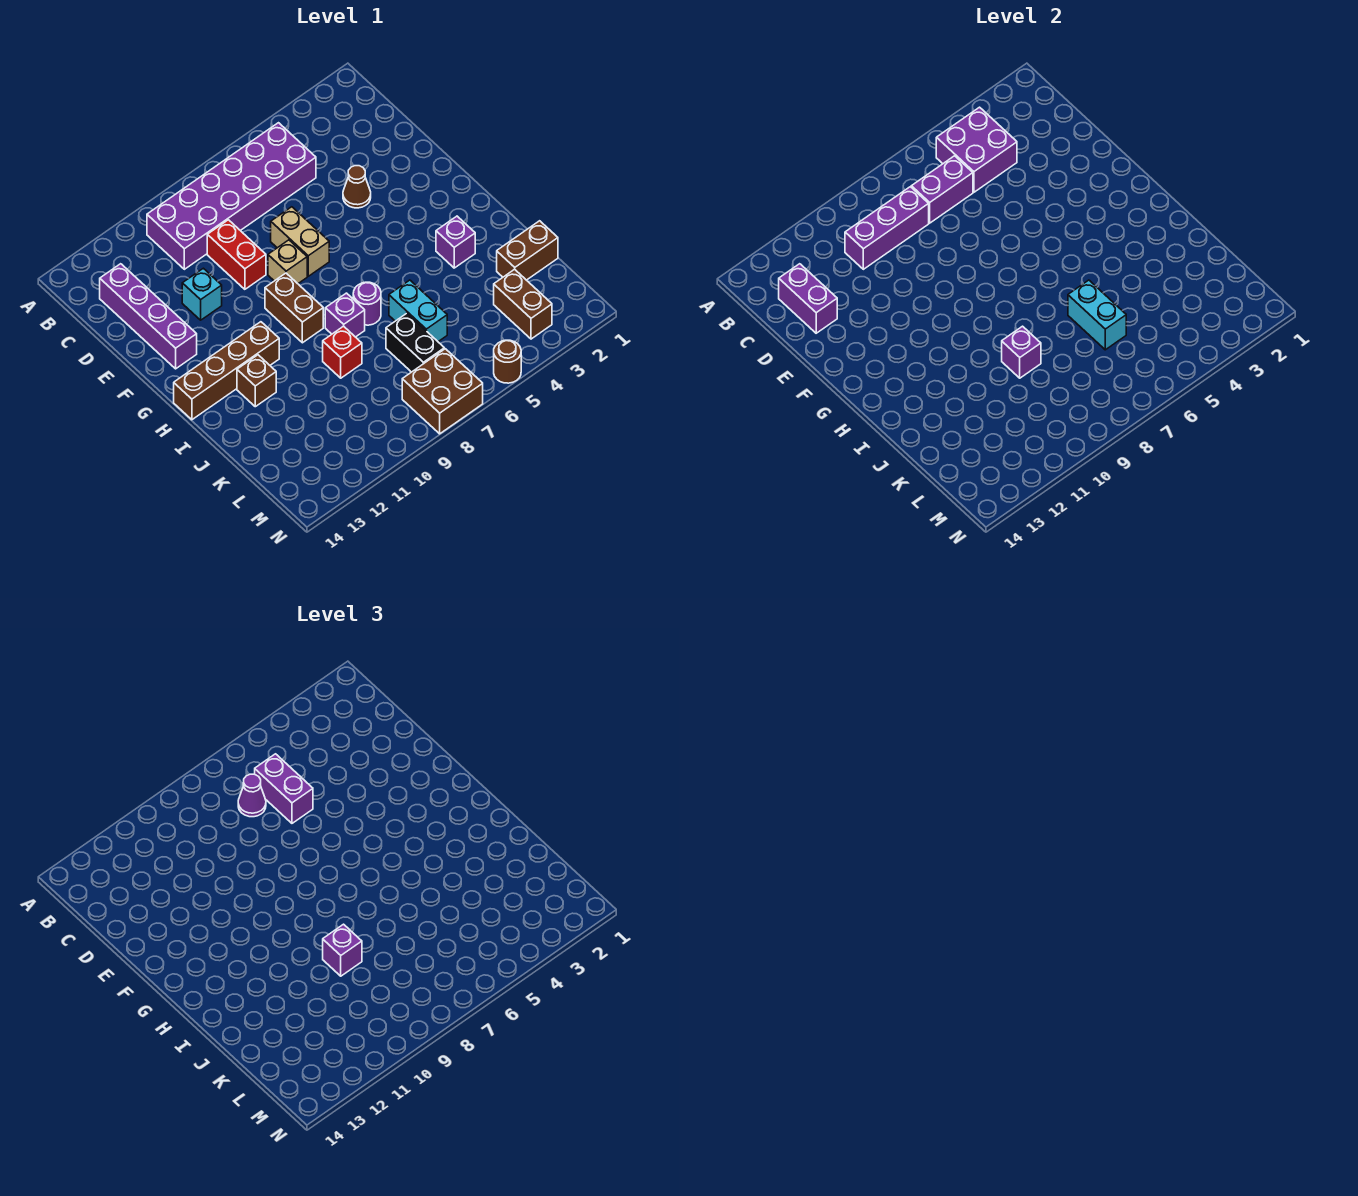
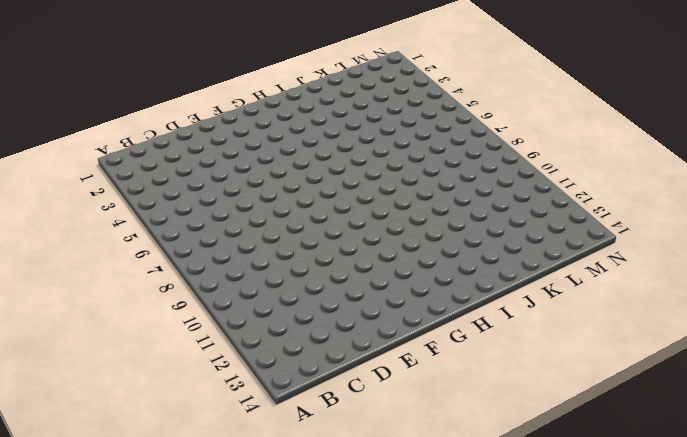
none -> purple brick B5:C10 level 1
none -> purple brick C13:F13 level 1
none -> red brick D9:E9 level 1

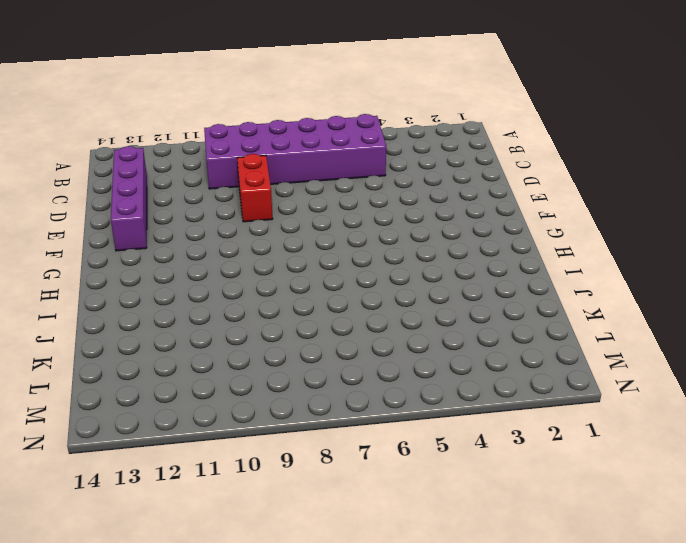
none -> brown cone E4 level 1
none -> tan brick E7:F7 level 1
none -> cyan brick E11 level 1

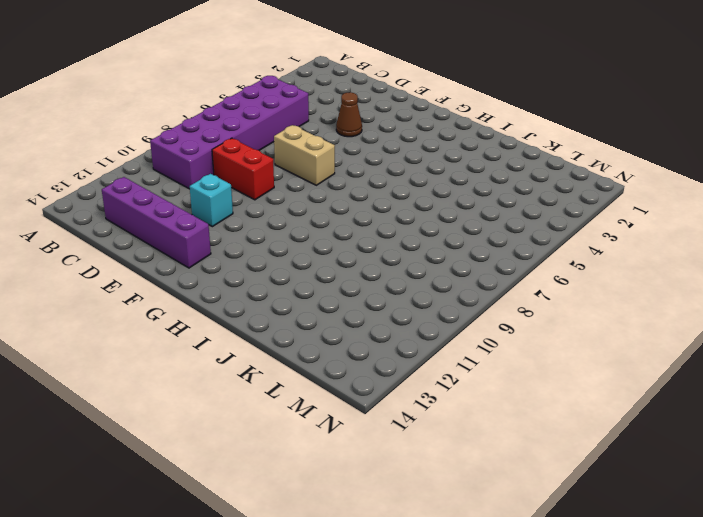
none -> tan brick F8 level 1
none -> brown brick G9:H9 level 1
none -> brown brick H11:H14 level 1

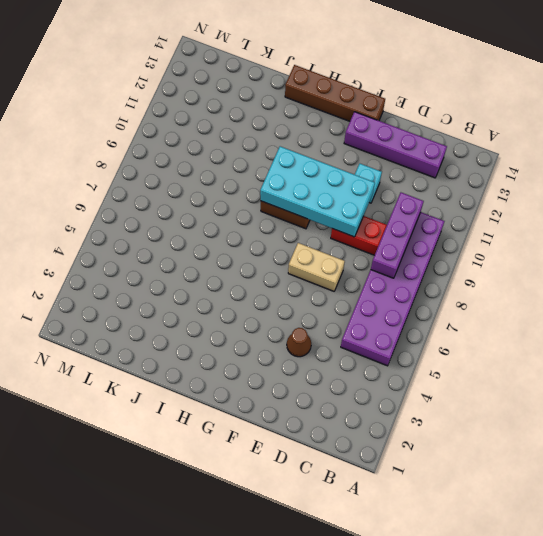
cyan brick E9:H10 level 2 -> none
brown brick F14:I14 level 1 -> brown brick H11:H14 level 1
none -> tan brick F8 level 1
none -> purple brick I3 level 1
none -> purple round brick I7 level 1

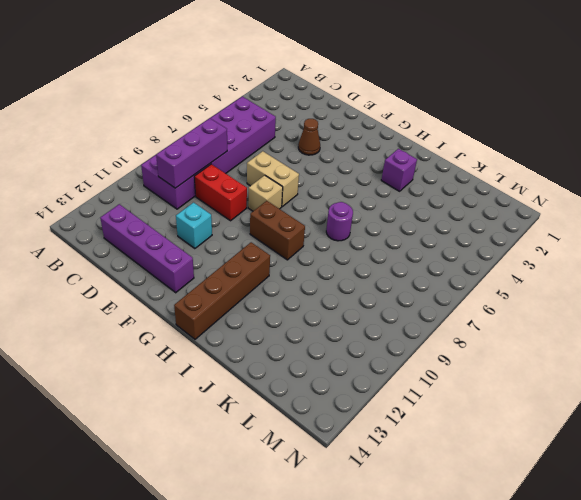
none -> purple brick I8 level 1
none -> brown brick I12 level 1
none -> cyan brick J6:K6 level 1

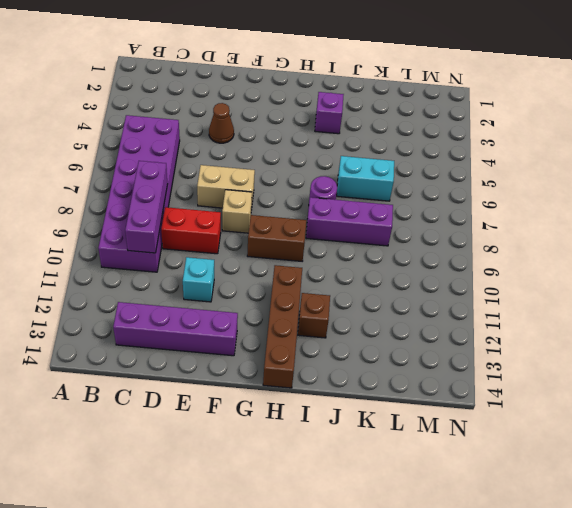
purple brick I8:K8 level 1 -> purple brick I8 level 1
none -> red brick J9 level 1
none -> brown brick K1:K2 level 1
none -> black brick K7:L7 level 1

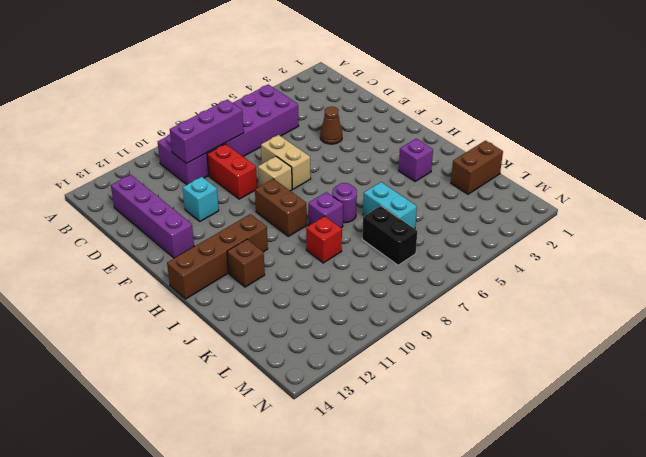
none -> brown brick L3:M3 level 1
none -> brown brick M7:N8 level 1
none -> brown round brick N5 level 1

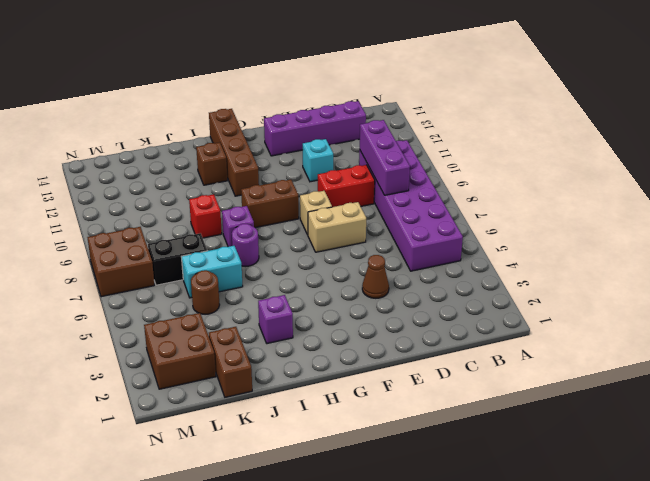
brown round brick K5 level 1 -> brown round brick N5 level 1
brown brick L2:M3 level 1 -> brown brick L3:M3 level 1
none -> purple brick B4:C5 level 2
none -> purple brick C6:C7 level 2
none -> purple brick C13:D13 level 2

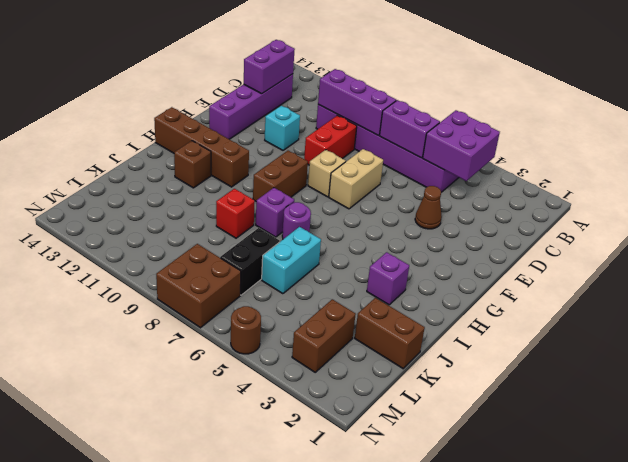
none -> cyan brick J6:K6 level 2
none -> purple brick J9 level 2
none -> purple brick C6:D6 level 3

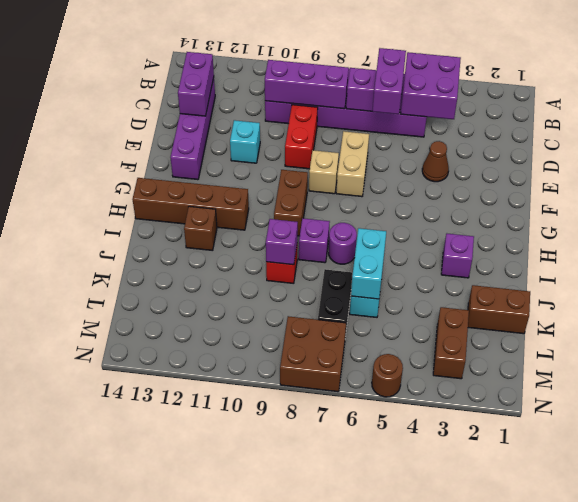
none -> purple cone C7 level 3
none -> purple brick J9 level 3

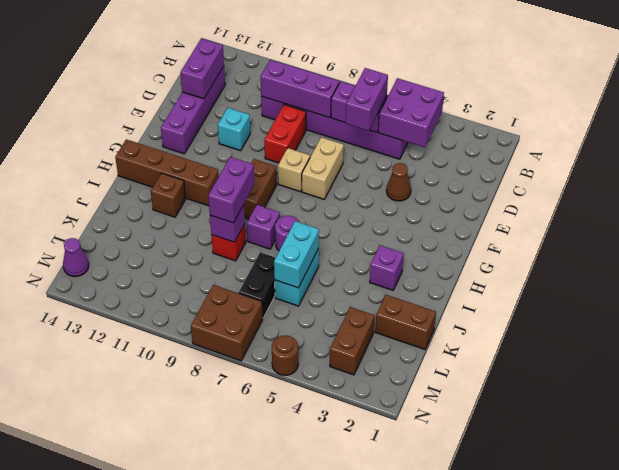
purple brick I9:J9 level 3 -> purple brick J9 level 3
purple cone M14 level 1 -> purple cone C7 level 3

